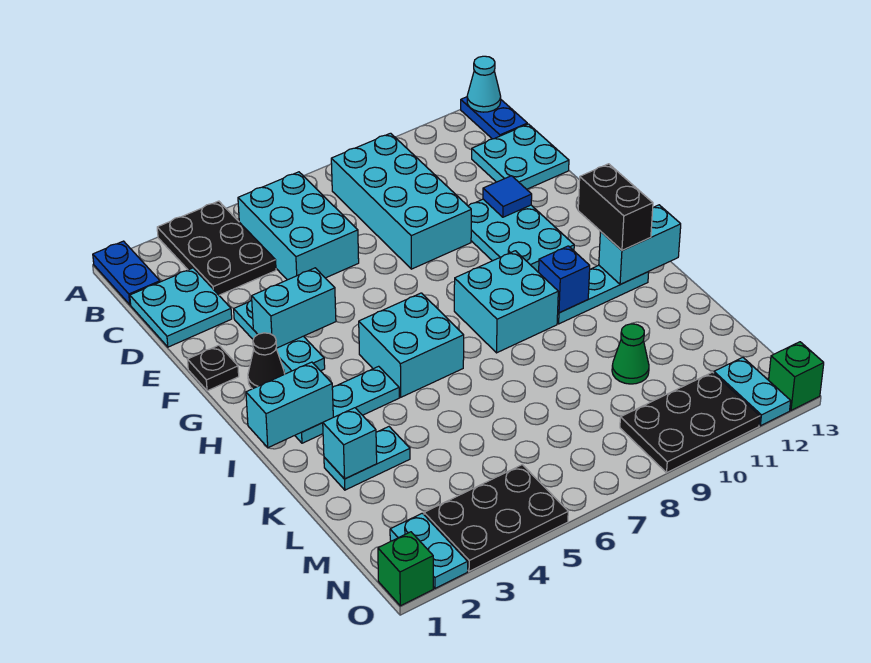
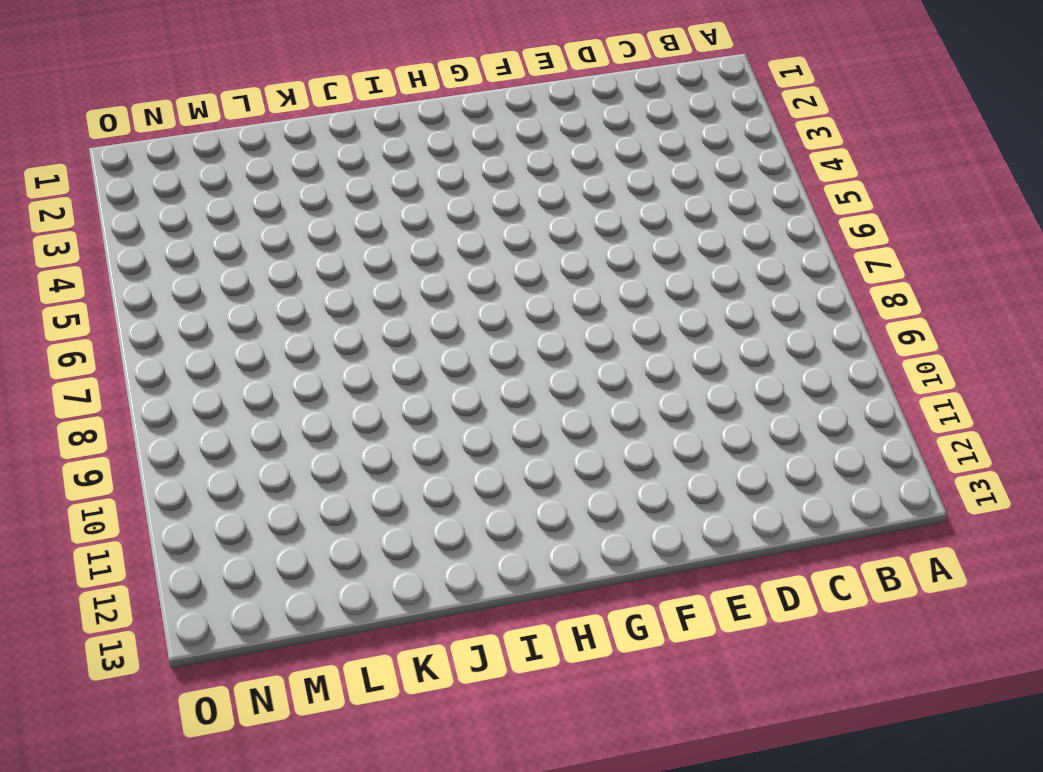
none -> blue plate A1:B1 level 1
none -> black plate A3:C4 level 1
none -> blue plate A13:B13 level 1
none -> cyan brick B5:D6 level 1

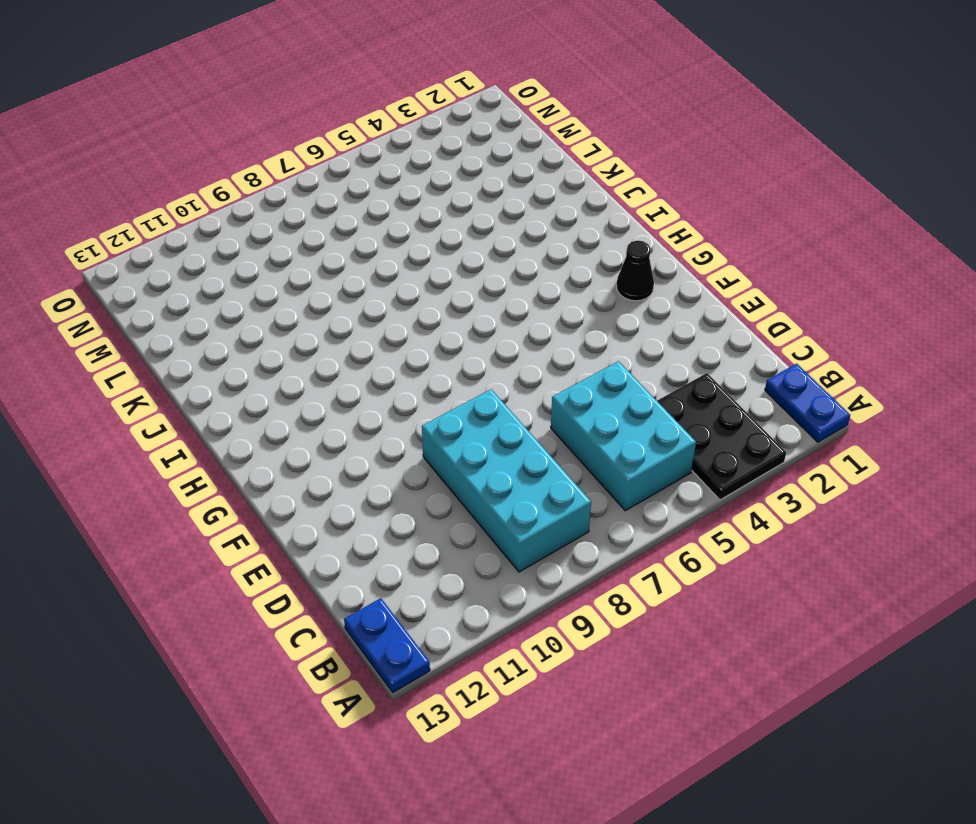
none -> cyan plate C1:D2 level 1
none -> cyan plate C12:D13 level 1
none -> cyan plate E3:G3 level 1
none -> cyan plate E10:G11 level 1

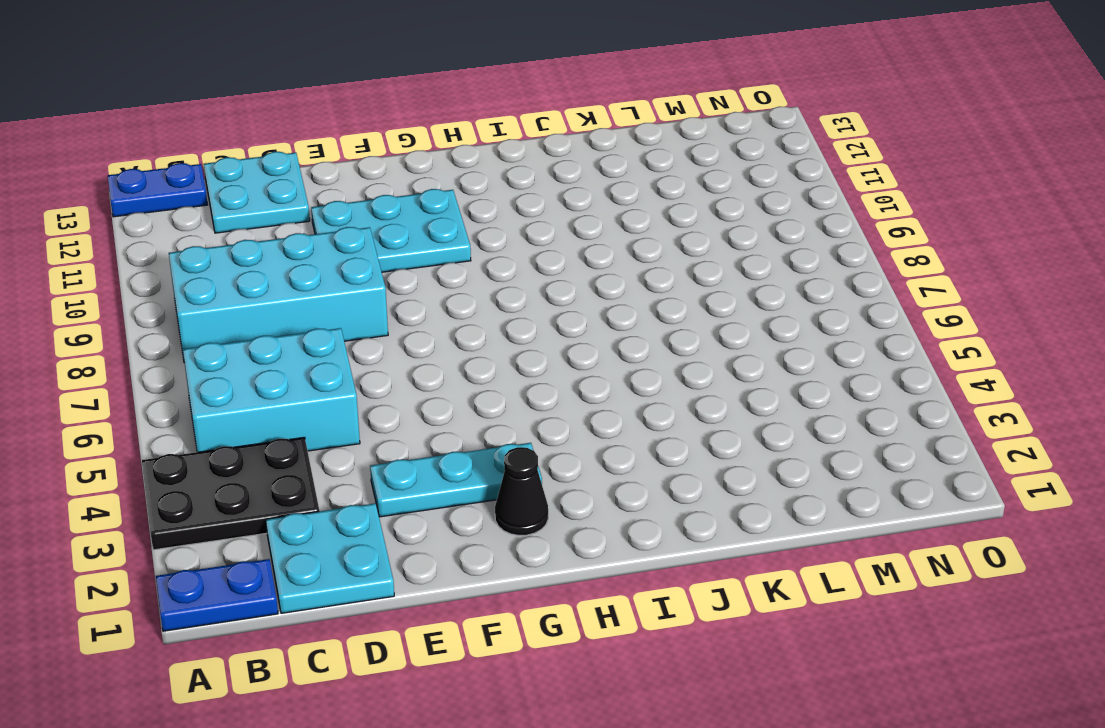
none -> black plate F1 level 1
none -> cyan brick H5:I6 level 1
none -> cyan brick H8:I9 level 1
none -> cyan plate I2:I4 level 1

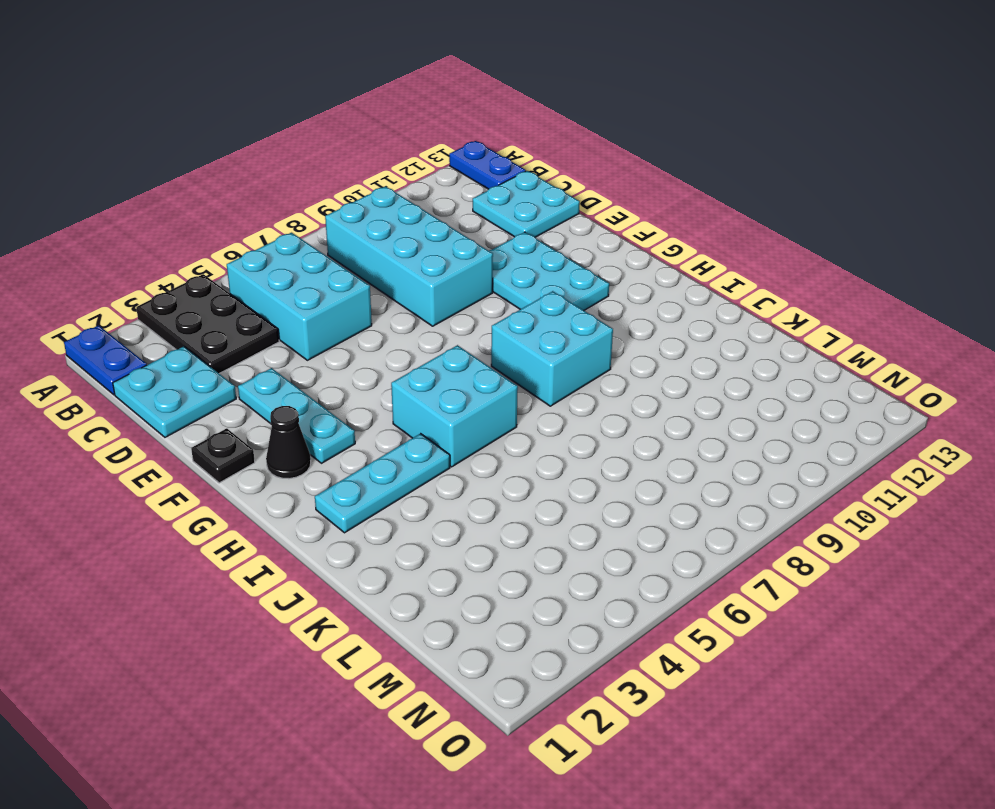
none -> cyan plate I10:I12 level 1
none -> cyan plate K2:K3 level 1
none -> green cone L10 level 1
none -> cyan plate N2:O2 level 1

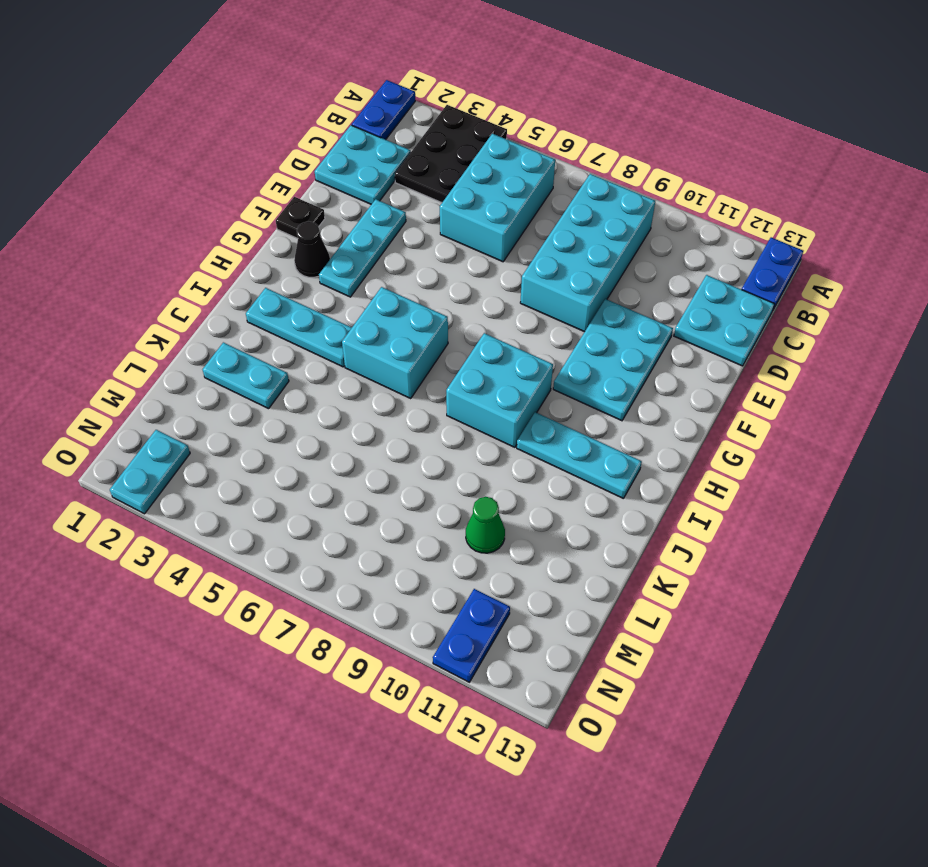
blue plate N11:O11 level 1 -> black plate N9:O11 level 1
none -> black plate N3:O5 level 1
none -> cyan plate N12:O12 level 1
none -> green brick O1 level 1
none -> green brick O13 level 1

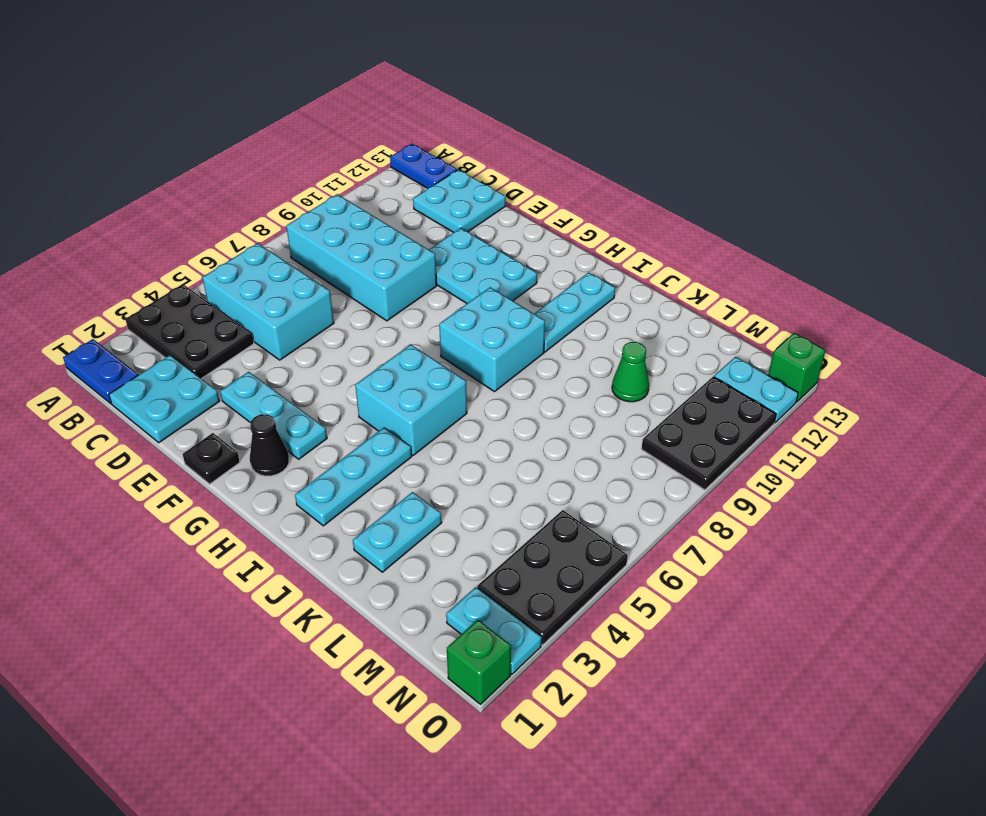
none -> cyan cone A13 level 2
none -> blue tile E11 level 2
none -> cyan brick F3:F4 level 2
none -> cyan brick I1:I2 level 2

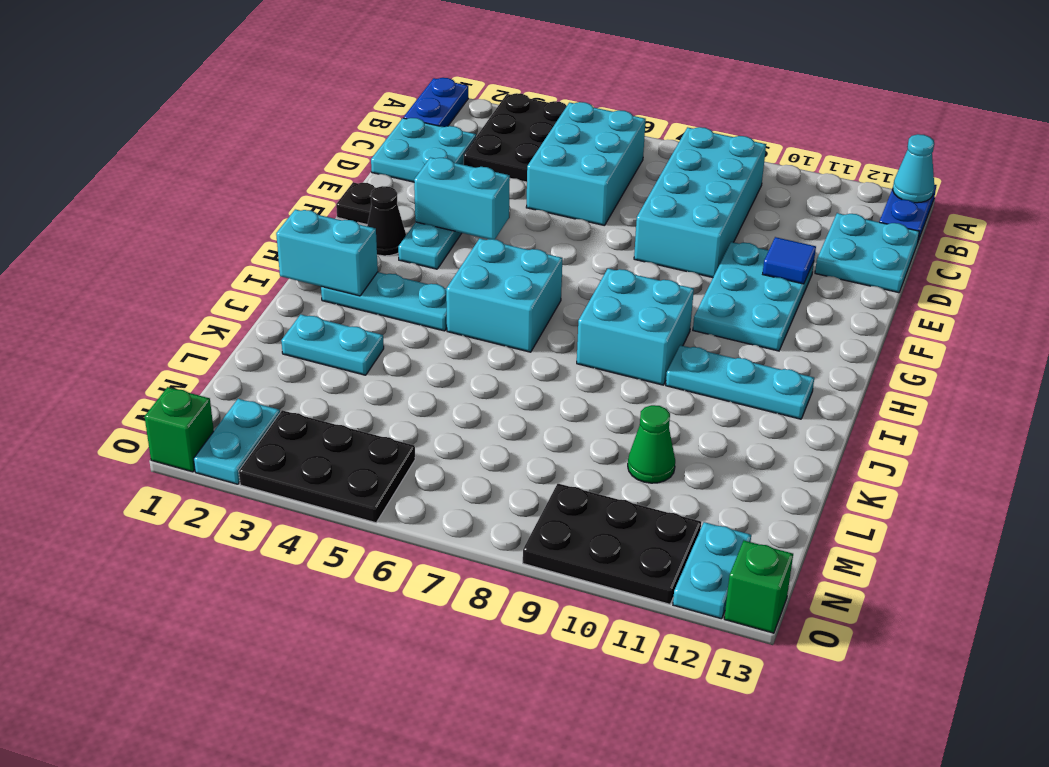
none -> blue brick I10 level 2
none -> cyan brick I12:I13 level 2
none -> cyan brick K2 level 2
none -> black brick H12:I12 level 3

